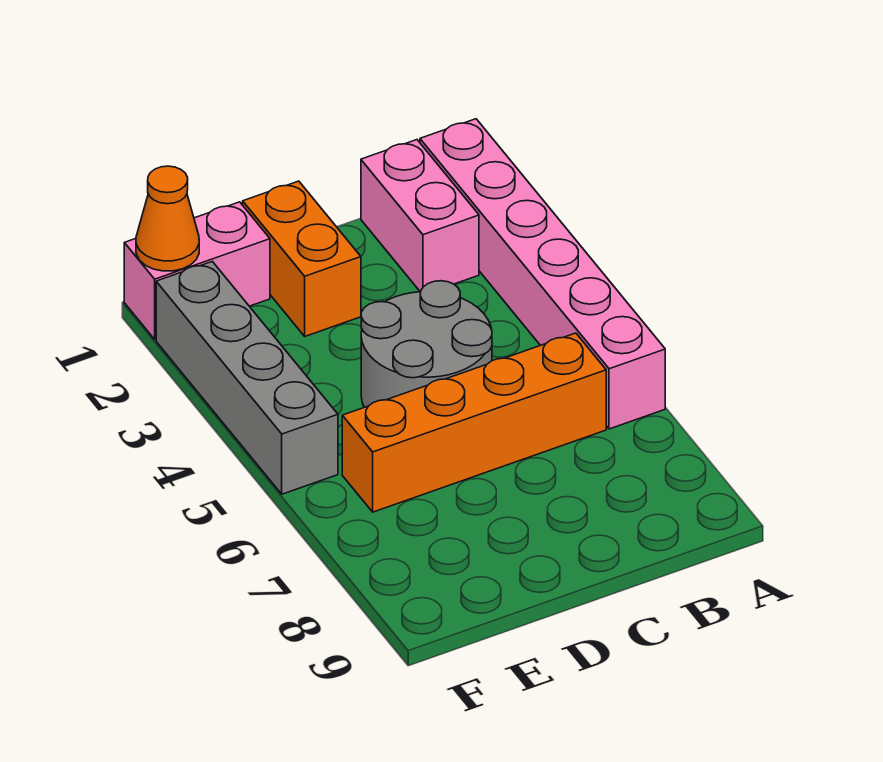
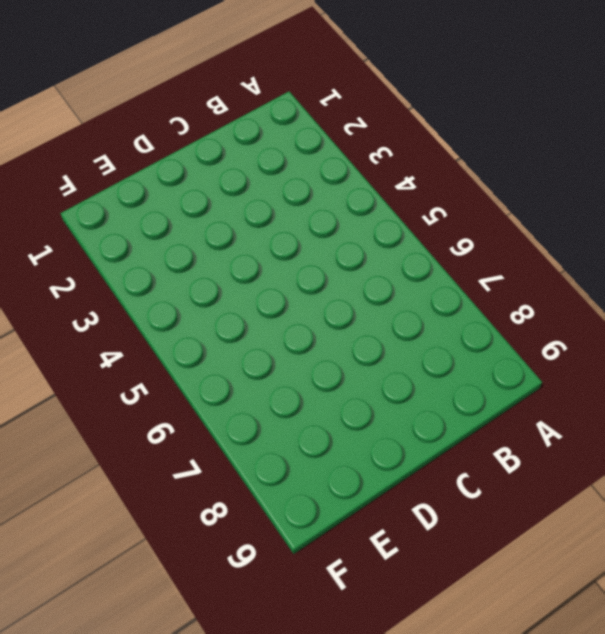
none -> pink brick A1:A6 level 1
none -> pink brick B1:B2 level 1

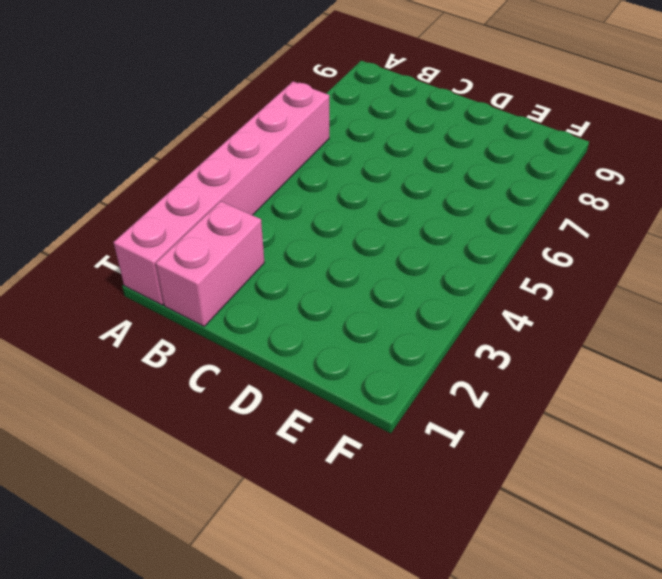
none -> orange brick B6:E6 level 1
none -> grey round brick C4:D5 level 1

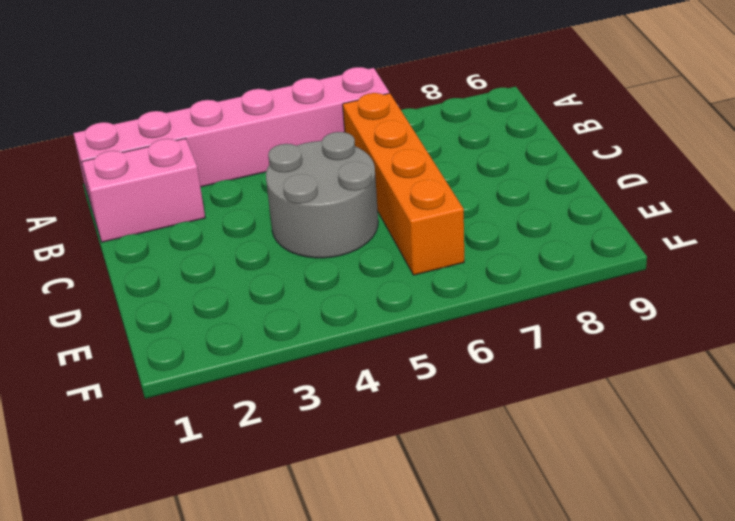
none -> orange brick D1:D2 level 1
none -> pink brick E1:F1 level 1

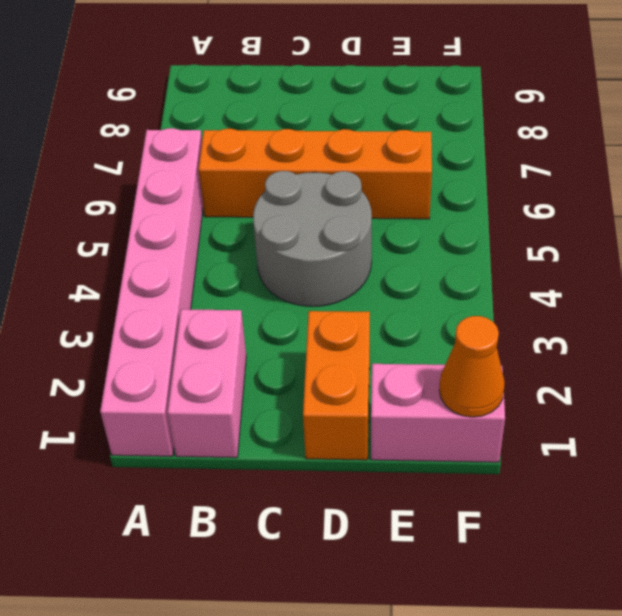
none -> grey brick F2:F5 level 1

